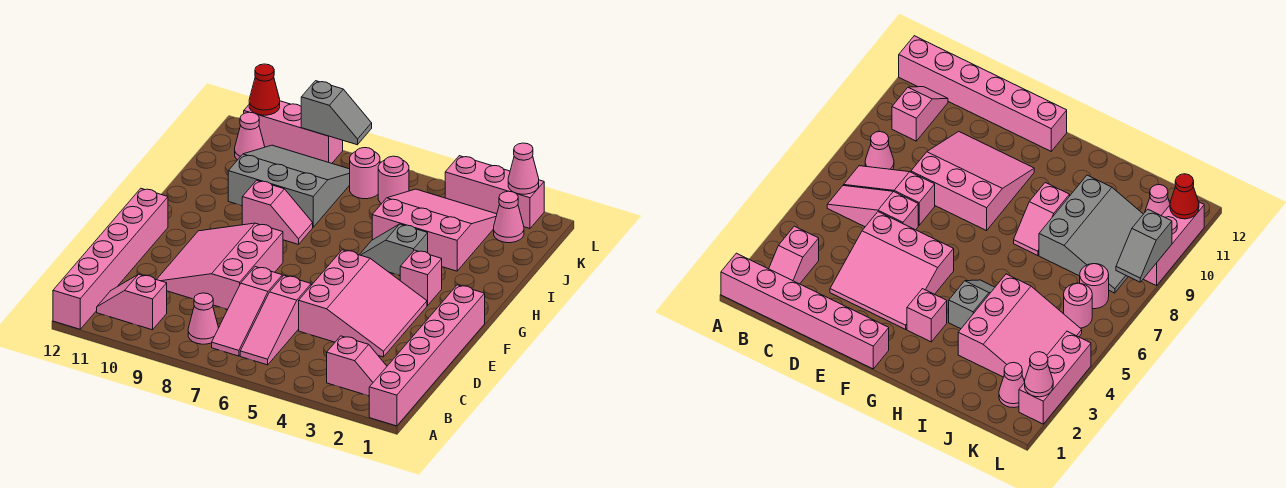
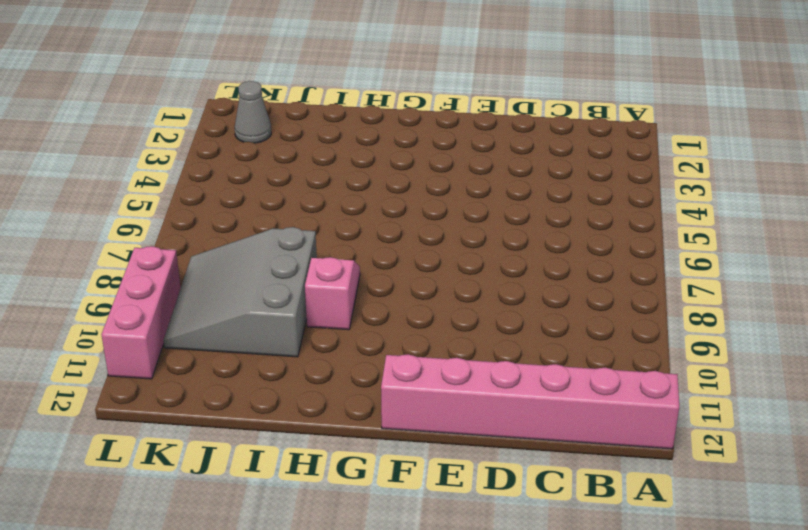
grey cone K2 level 1 -> pink cone K2 level 1
none -> pink brick A1:F1 level 1
none -> pink slope B2:B3 level 1 top 3
none -> pink slope B6:D6 level 1 top D

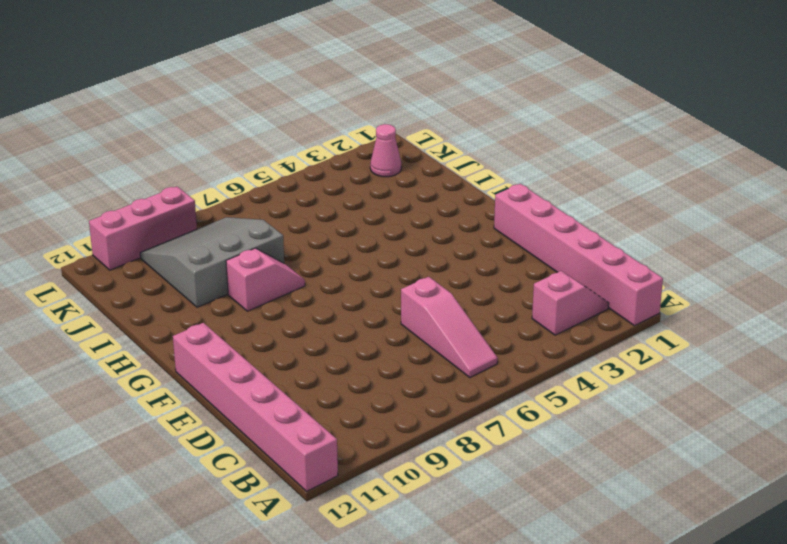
none -> pink slope B7:D7 level 1 top D
none -> pink cone B8 level 1
none -> pink slope B10:B11 level 1 top 10

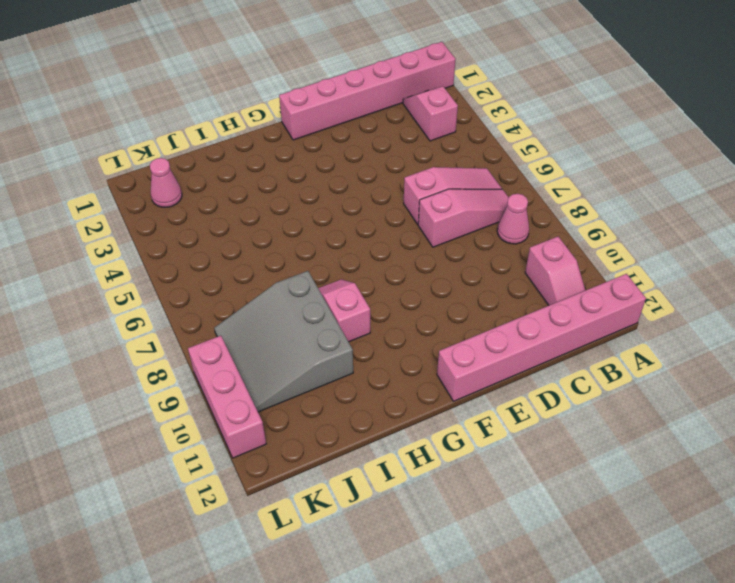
none -> pink slope D3:F5 level 1 top 5
none -> pink slope D8:F10 level 1 top 8
none -> pink brick G3 level 1

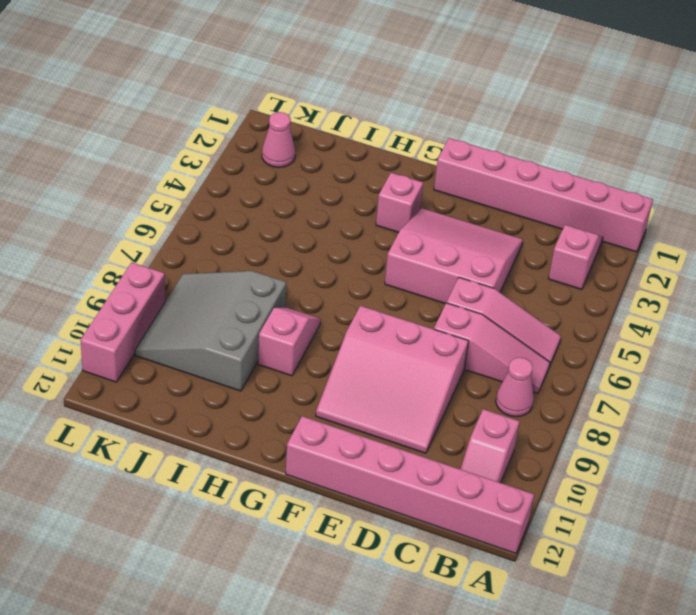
none -> grey slope H4:H5 level 1 top 4
none -> pink slope I3:K5 level 1 top I
none -> pink round brick K6 level 1

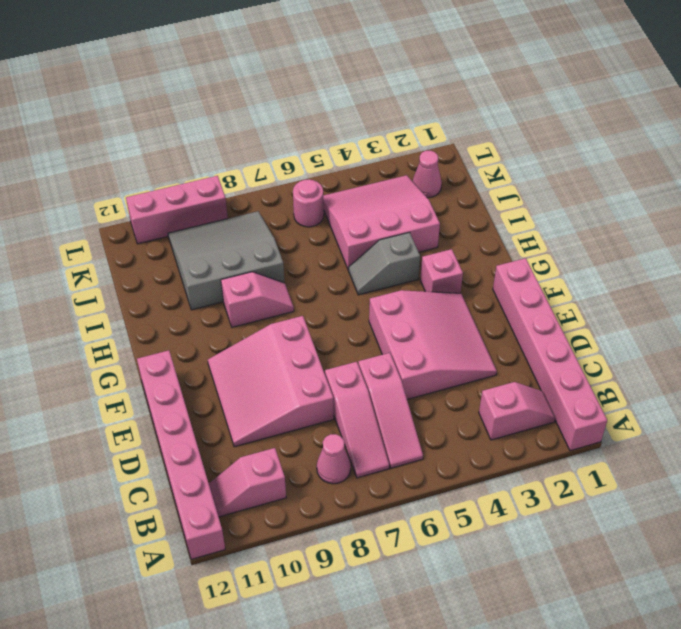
none -> pink round brick K7 level 1
none -> pink cone K11 level 1
none -> pink brick L2:L4 level 1

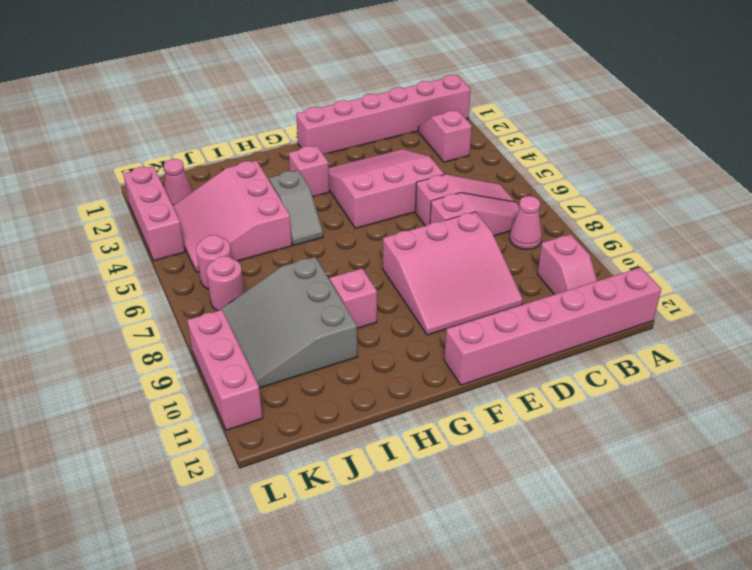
none -> pink cone K11 level 1
none -> pink cone L2 level 2
none -> grey slope L8:L9 level 2 top 9

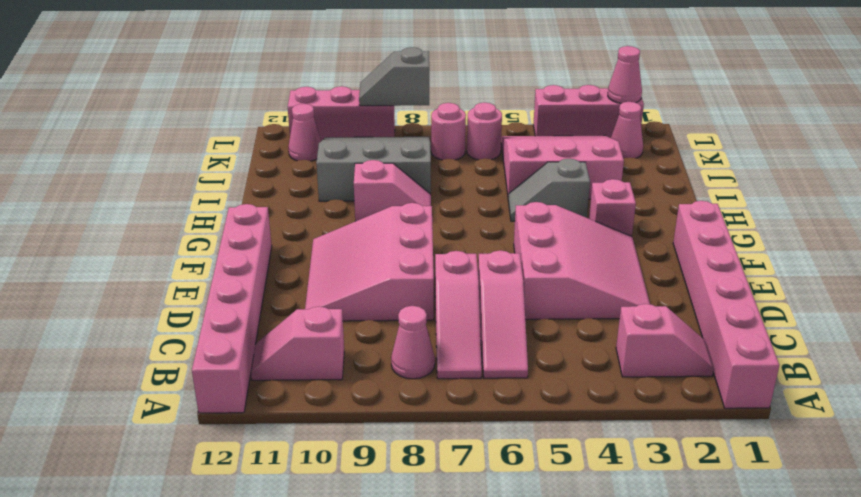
grey slope L8:L9 level 2 top 8 -> grey slope L8:L9 level 2 top 9
none -> red cone L11 level 2

